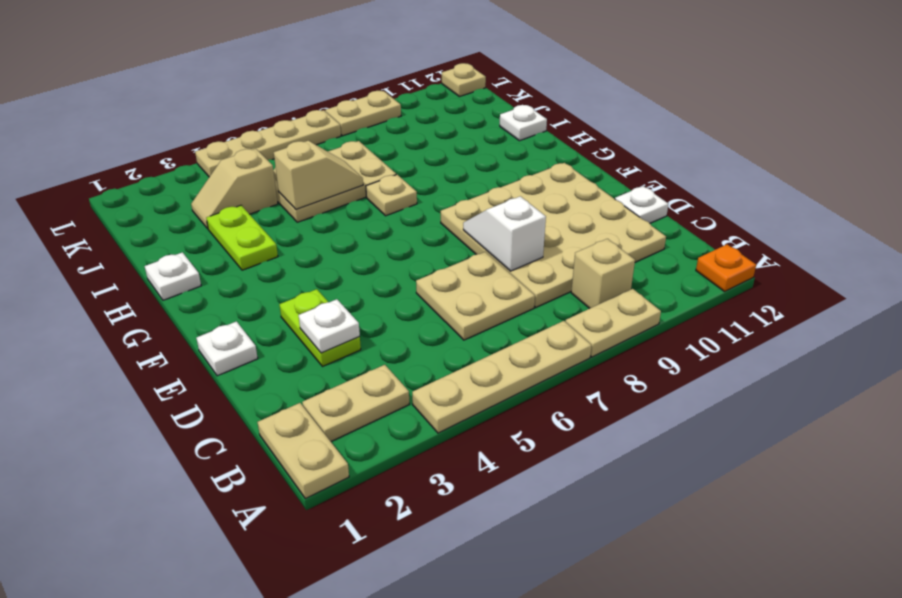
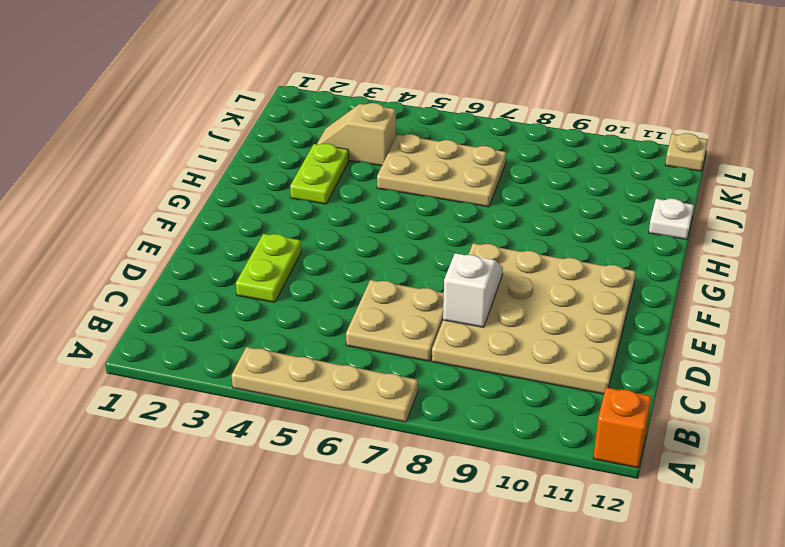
orange brick A12 level 1 -> orange plate A12 level 1
none -> tan plate A1:B1 level 1
none -> tan plate A8:A9 level 1
none -> tan plate B2:B3 level 1

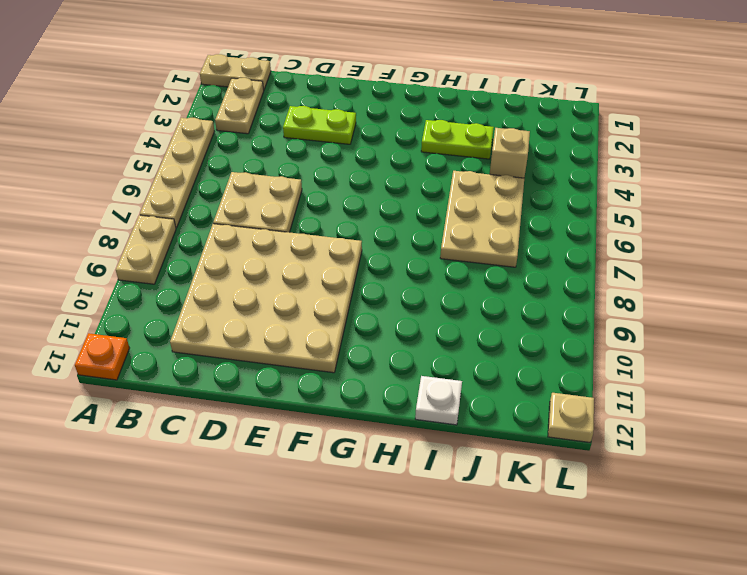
none -> tan brick B9 level 1
none -> white plate D12 level 1
none -> white plate E1 level 1

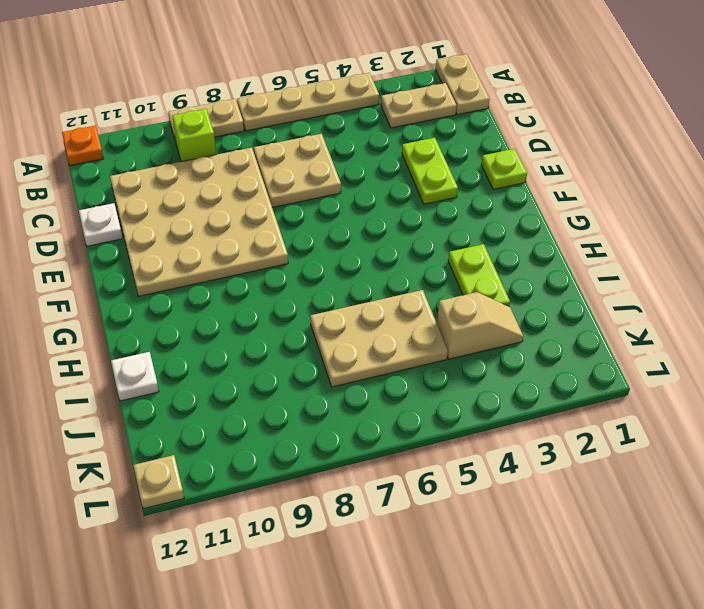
lime brick B9 level 1 -> tan brick B9 level 1
lime plate E1 level 1 -> white plate E1 level 1
none -> white plate H1 level 1
none -> tan plate H7 level 1
none -> tan plate L4:L7 level 1

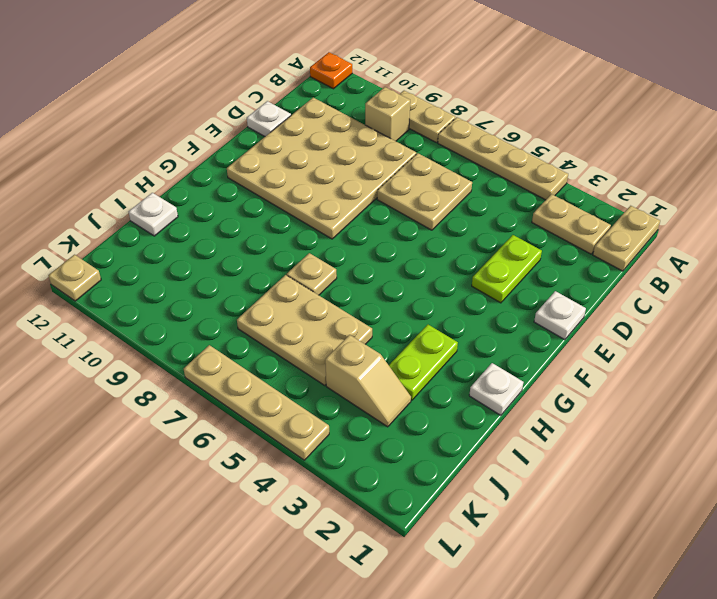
none -> tan plate L8:L9 level 1
none -> white plate D3 level 2
none -> white slope D8:E8 level 2 top D

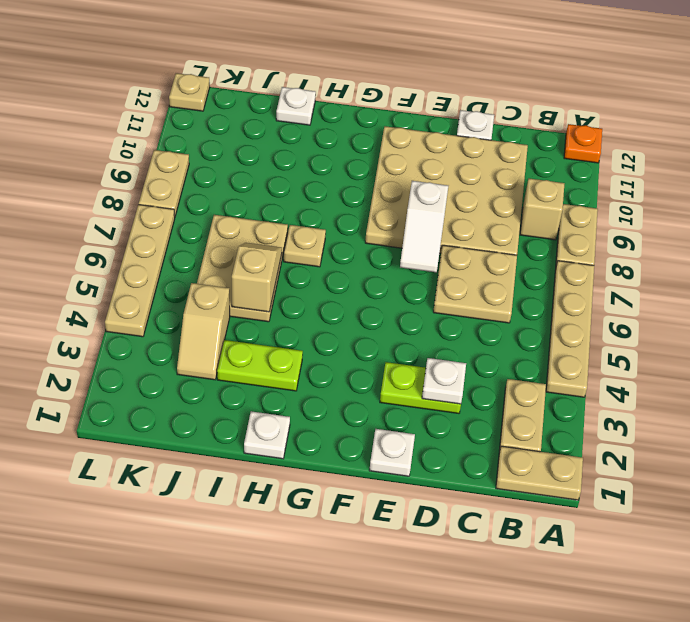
white slope E7:E8 level 2 top 8 -> white slope D8:E8 level 2 top D

